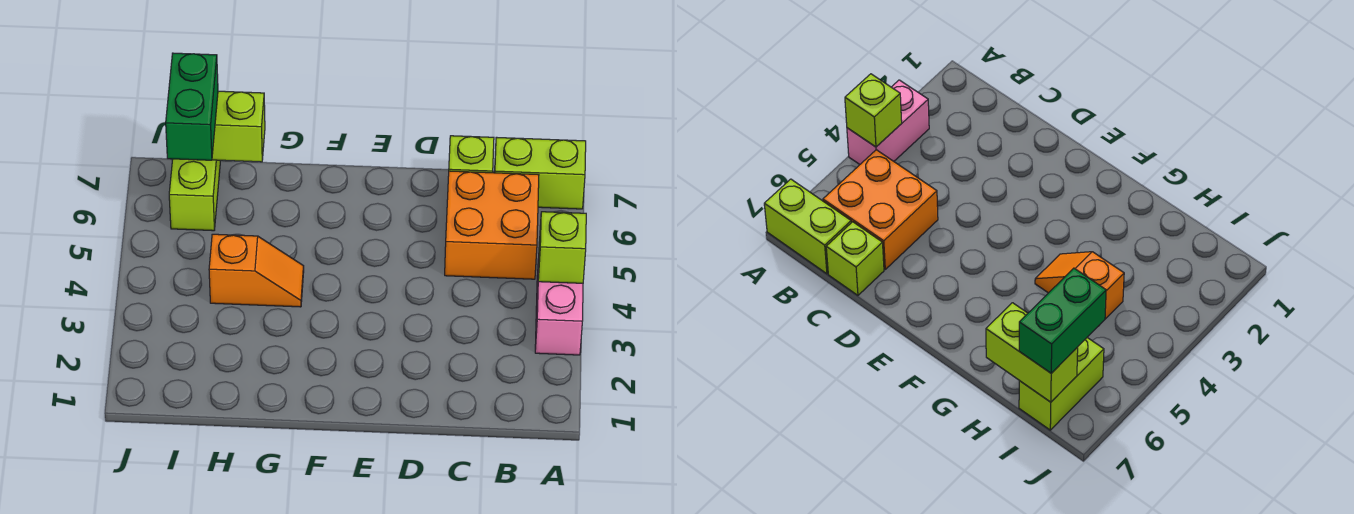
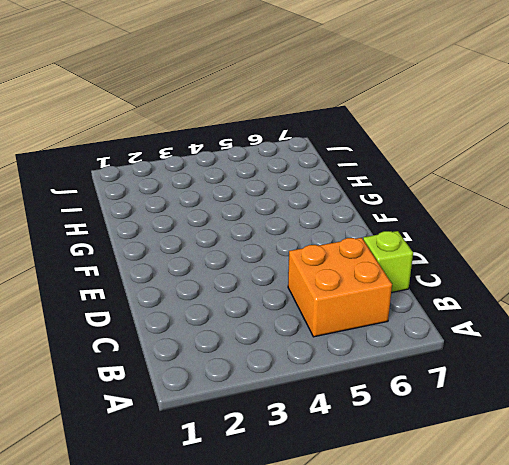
none -> pink brick A3:A4 level 1
none -> lime brick A7:B7 level 1

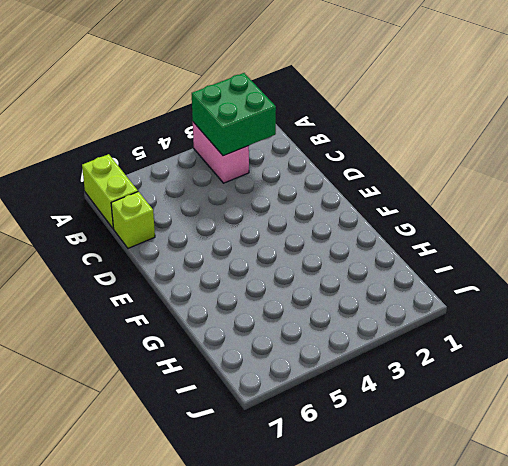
green brick A2:B3 level 2 -> none
pink brick A3:B3 level 1 -> pink brick A3:A4 level 1
none -> orange brick B5:C6 level 1
none -> orange slope G4:H4 level 1 top H

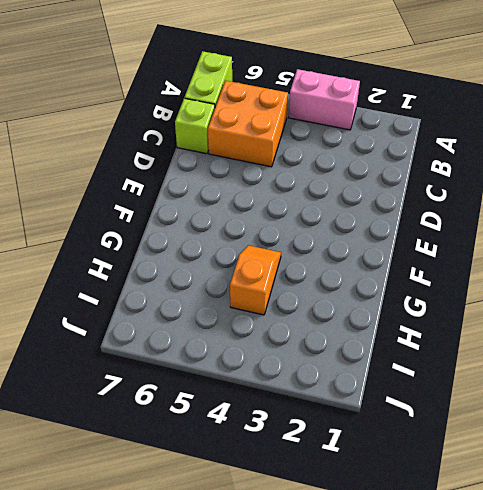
none -> lime brick I6:I7 level 1
none -> lime brick A4 level 2

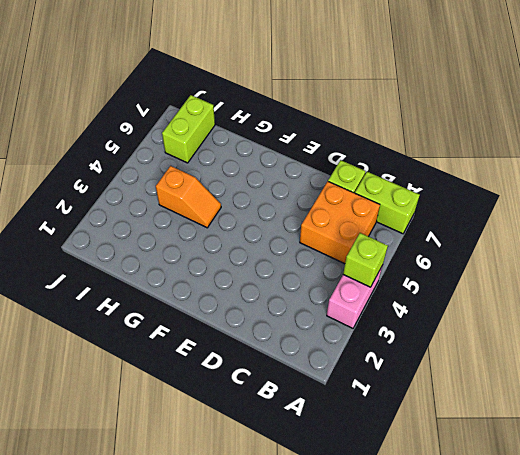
none -> lime brick H7:I7 level 2
none -> green brick I6:I7 level 3

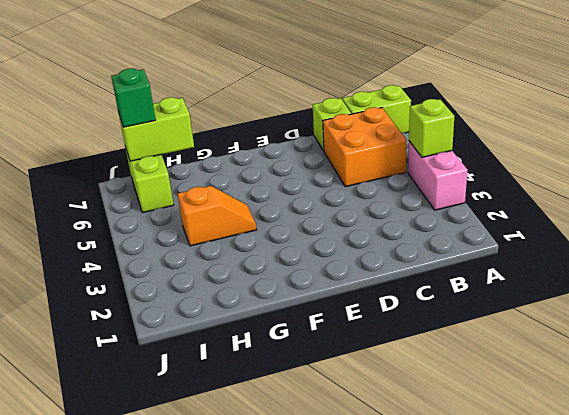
green brick I7 level 3 -> green brick I6:I7 level 3

